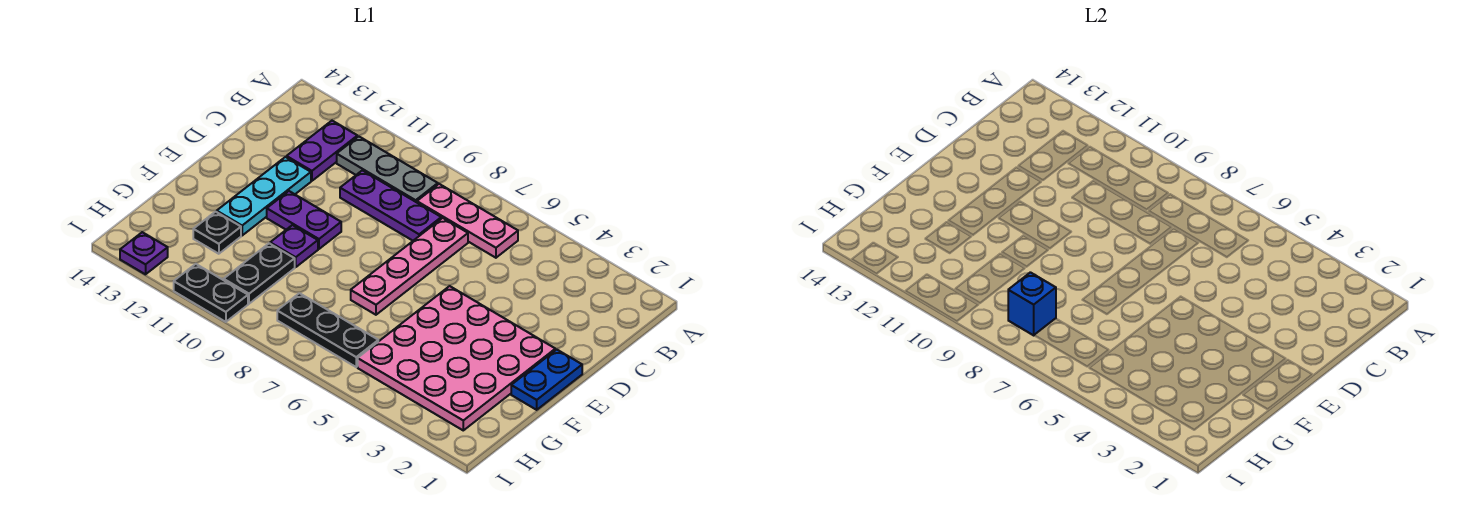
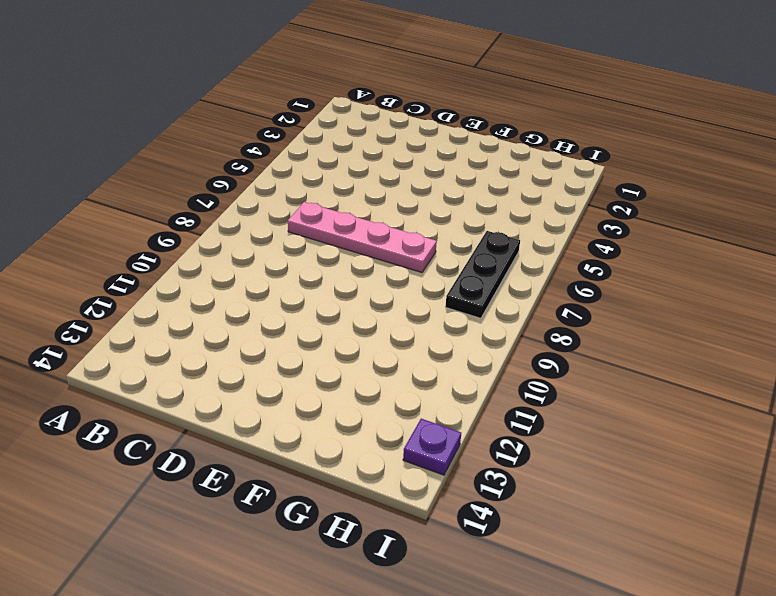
none -> pink plate B6:B8 level 1
none -> grey plate B9:B11 level 1
none -> purple plate B12:C12 level 1

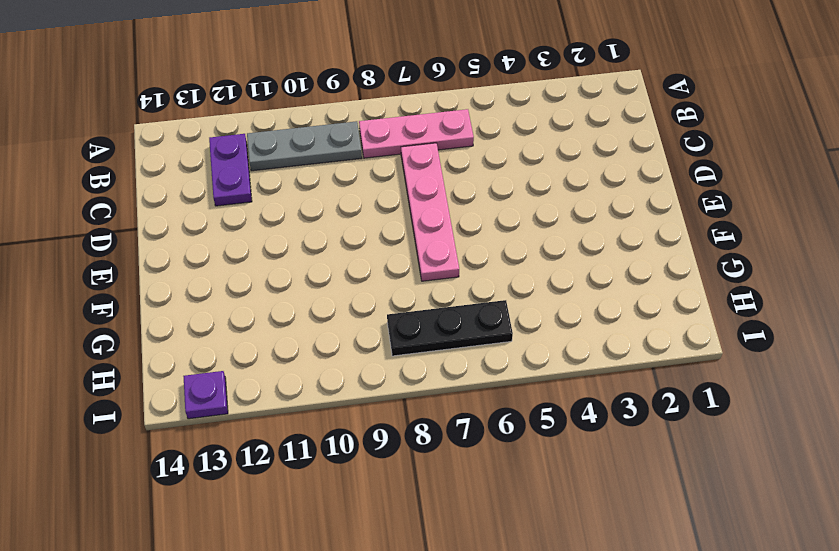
none -> purple plate C8:C10 level 1
none -> cyan plate D12:F12 level 1
none -> blue plate E1:F1 level 1

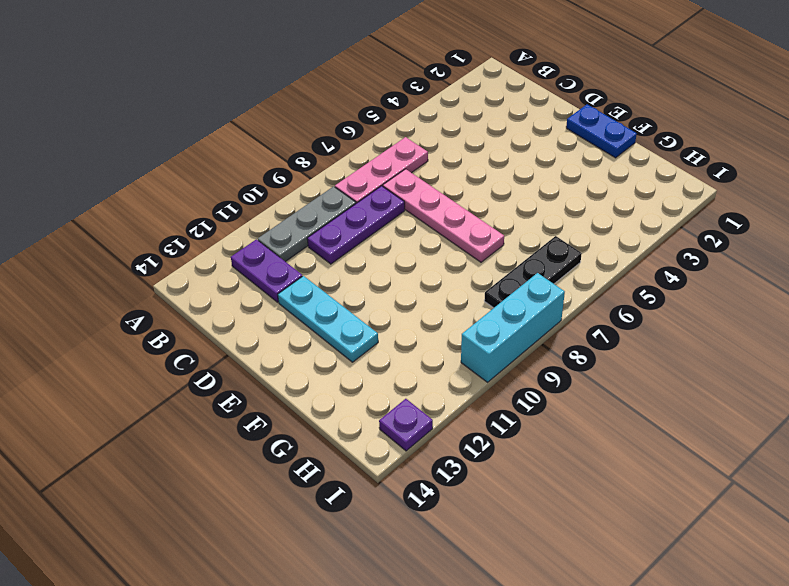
cyan brick I8:I10 level 1 -> black plate I10:I11 level 1
none -> pink plate E2:H5 level 1
none -> purple plate E10:E11 level 1
none -> purple plate F10 level 1

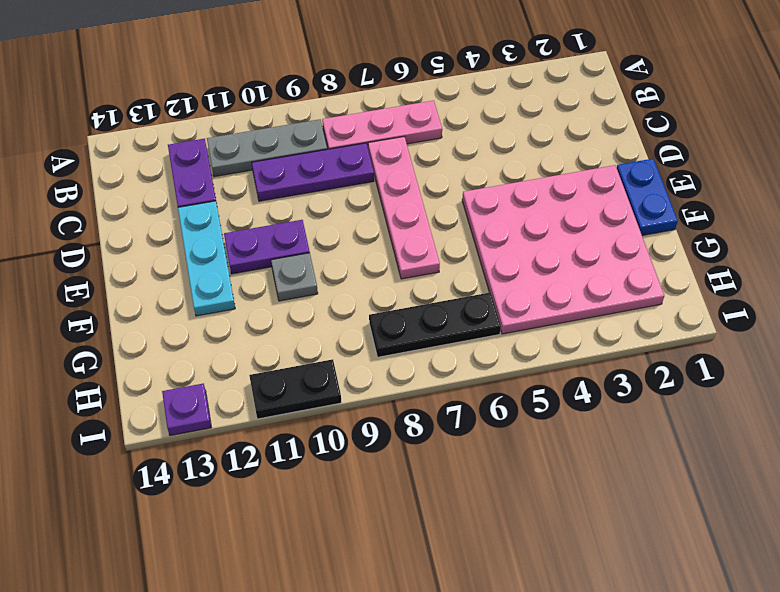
grey plate F10 level 1 -> purple plate F10 level 1
none -> black plate G10:H10 level 1
none -> black plate G12 level 1
none -> blue brick H8 level 2

